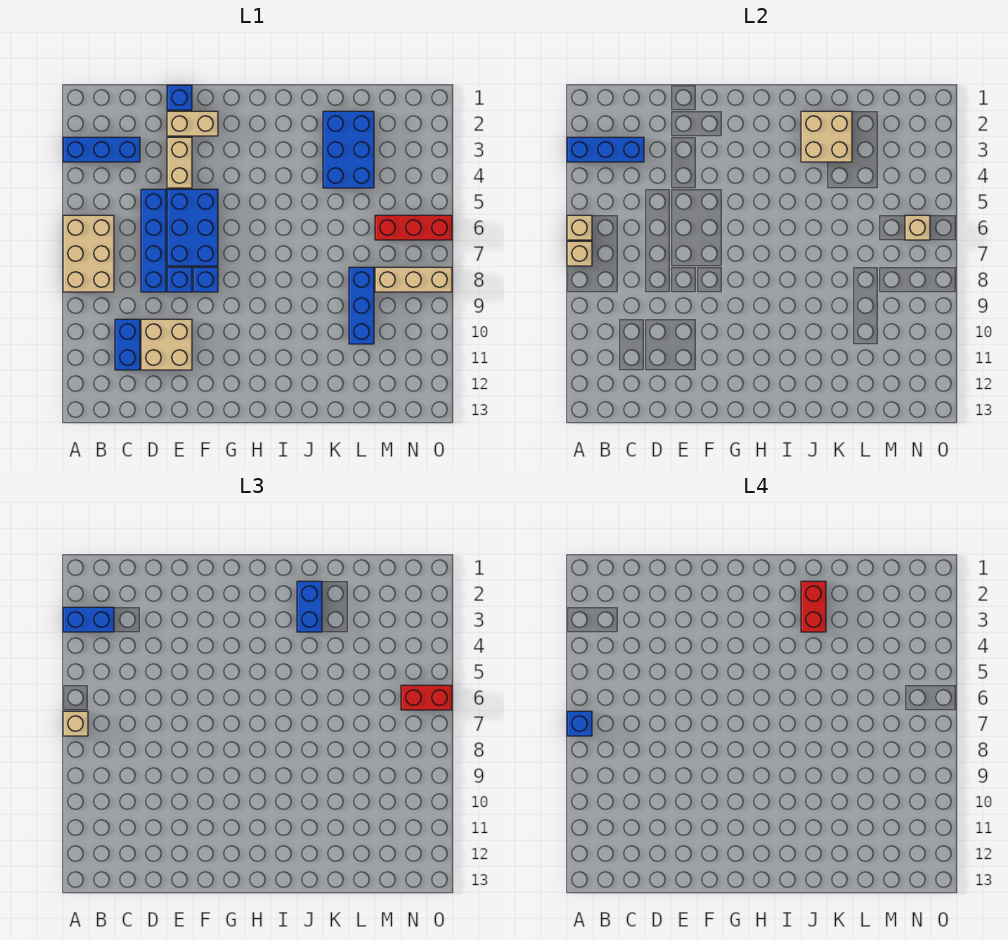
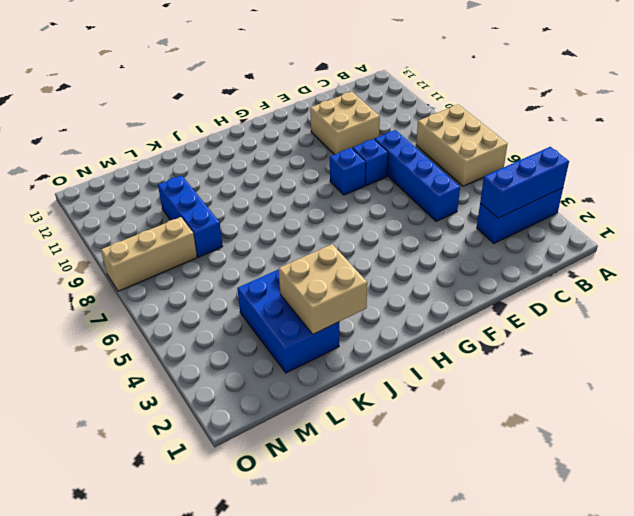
none -> blue brick C10:C11 level 1
none -> blue brick E1 level 1
none -> tan brick E2:F2 level 1

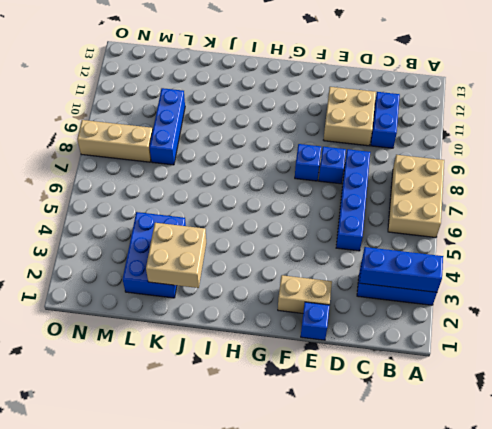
none -> tan brick E3:E4 level 1
none -> blue brick E5:F7 level 1
none -> red brick M6:O6 level 1

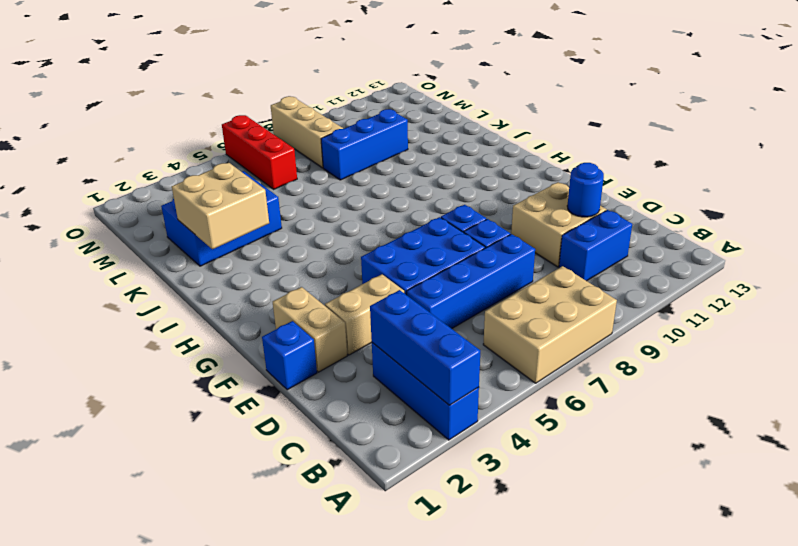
blue round brick D11 level 2 -> none
none -> tan brick A6 level 2
none -> tan brick A7 level 2
none -> tan brick N6 level 2

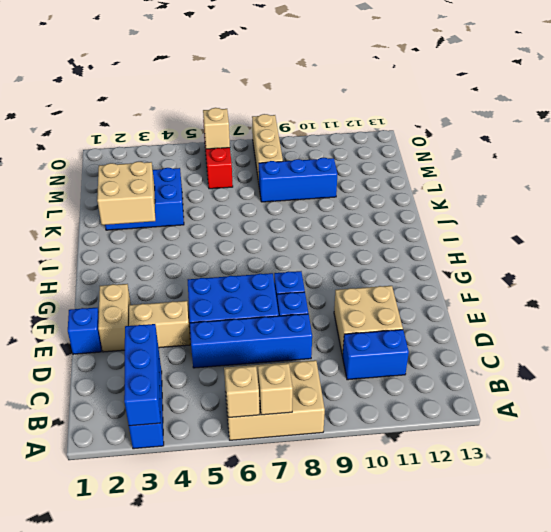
none -> blue brick A3:B3 level 3
none -> tan brick A7 level 3
none -> blue brick J2:J3 level 3

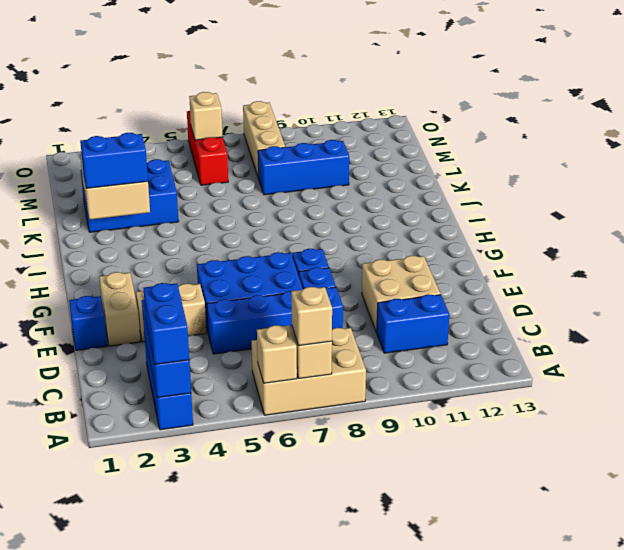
none -> red brick N6:O6 level 3
none -> blue brick A7 level 4
none -> red brick J2:J3 level 4

